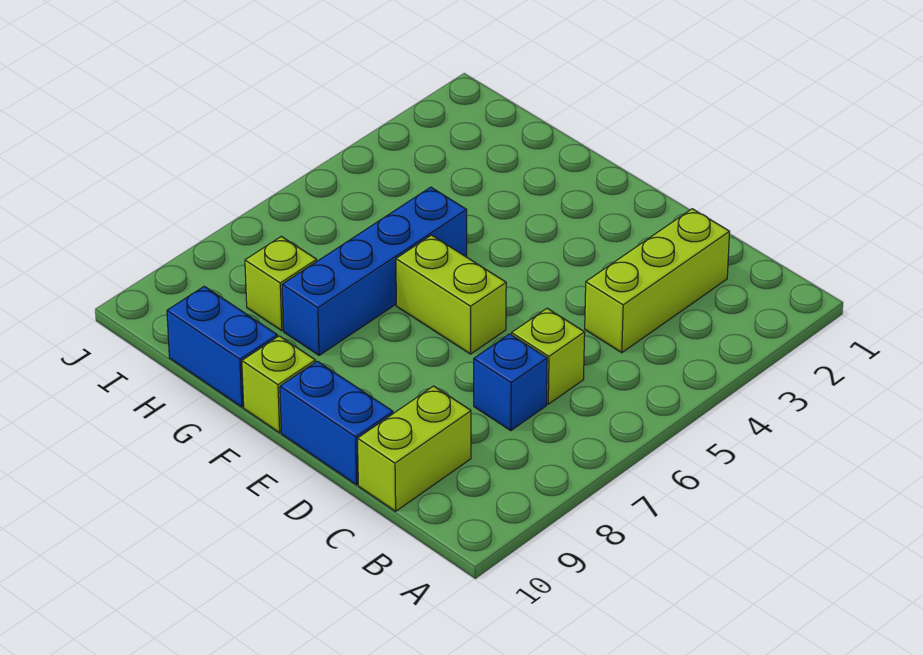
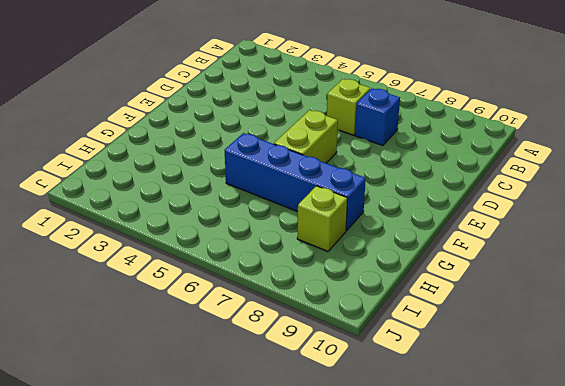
none -> lime brick C2:C4 level 1
none -> lime brick C9:C10 level 1

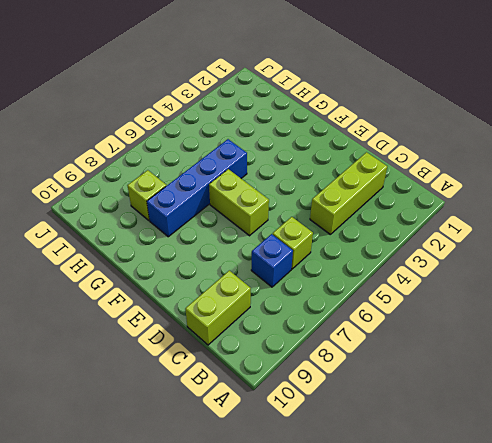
none -> blue brick D10:E10 level 1
none -> lime brick F10 level 1

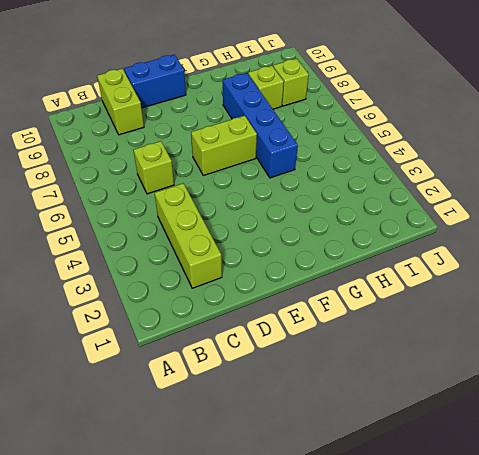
lime brick I8 level 1 -> lime brick F10 level 1
none -> blue brick C7 level 1
none -> blue brick G10:H10 level 1

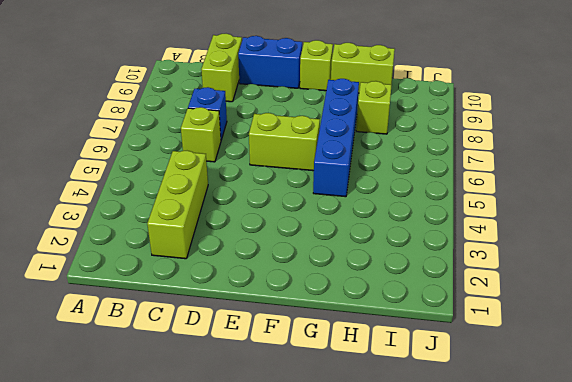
lime brick G10:H10 level 1 -> blue brick G10:H10 level 1

